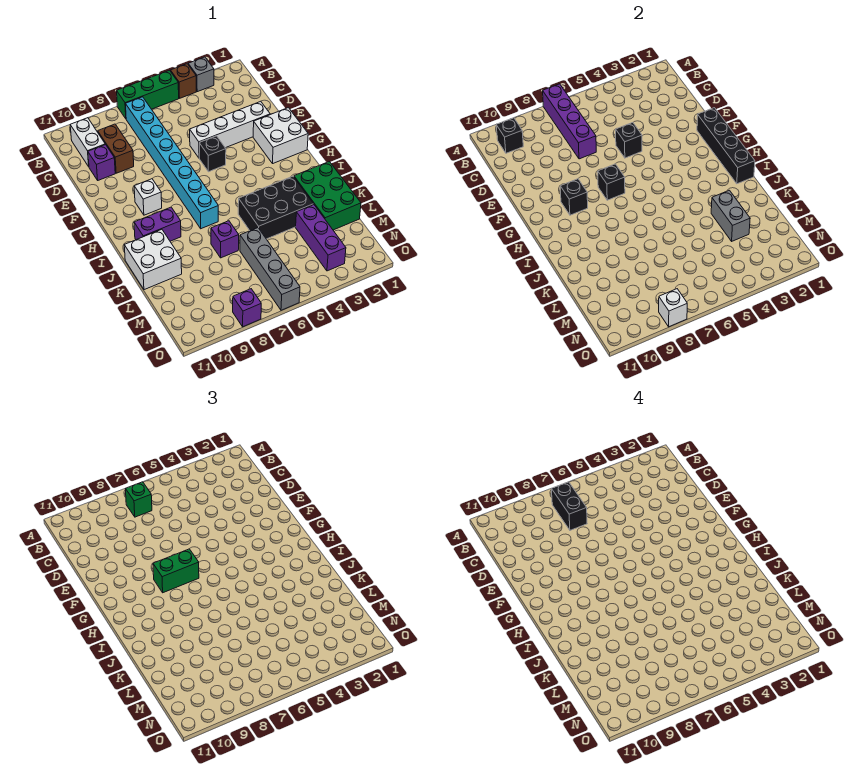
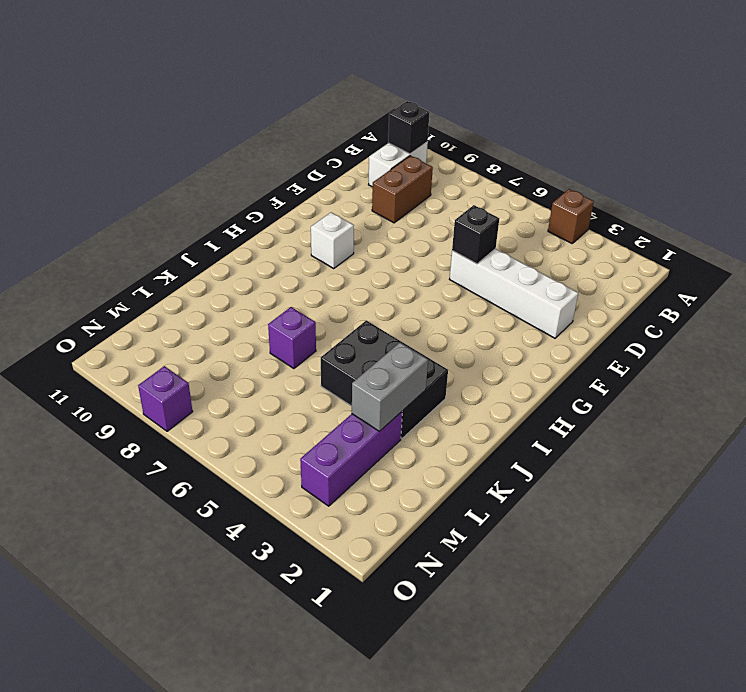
none -> grey brick A3 level 1
none -> green brick A5:A7 level 1
none -> cyan brick B7:I7 level 1
none -> purple brick D10 level 1

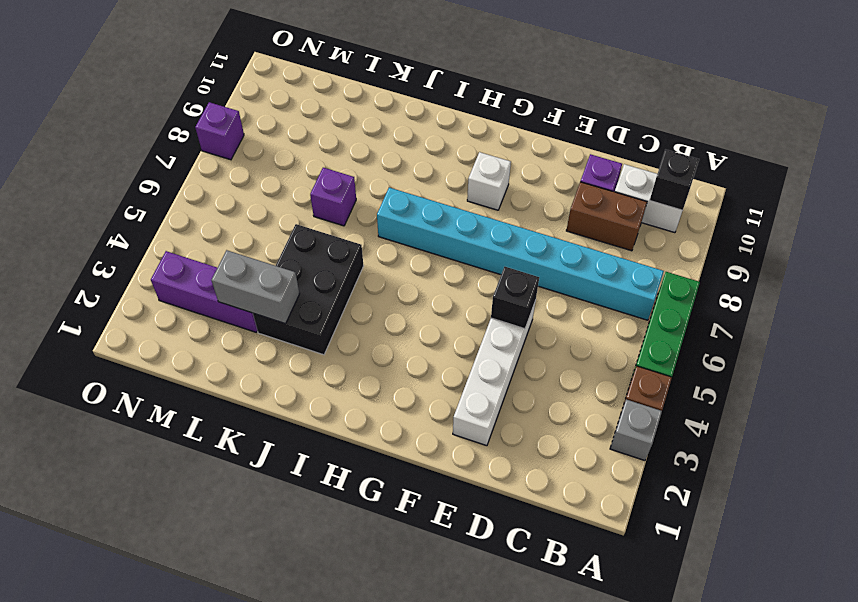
none -> white brick F1:G2 level 1
none -> black brick F5 level 1
none -> purple brick I9:I10 level 1
none -> green brick J1:L2 level 1

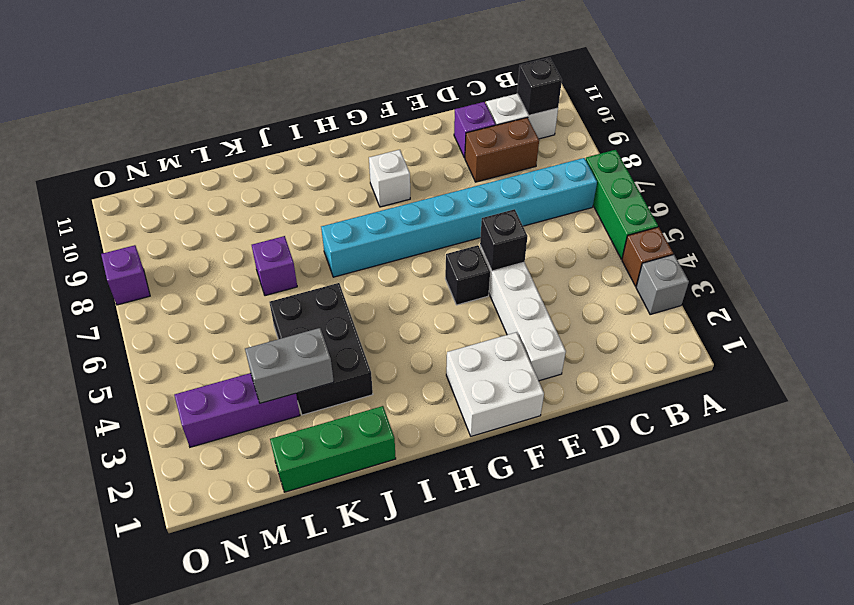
green brick J1:L1 level 1 -> green brick J1:L2 level 1
none -> purple brick I9:I10 level 1
none -> white brick J10:K11 level 1
none -> grey brick L6:O6 level 1
none -> purple brick A7:D7 level 2

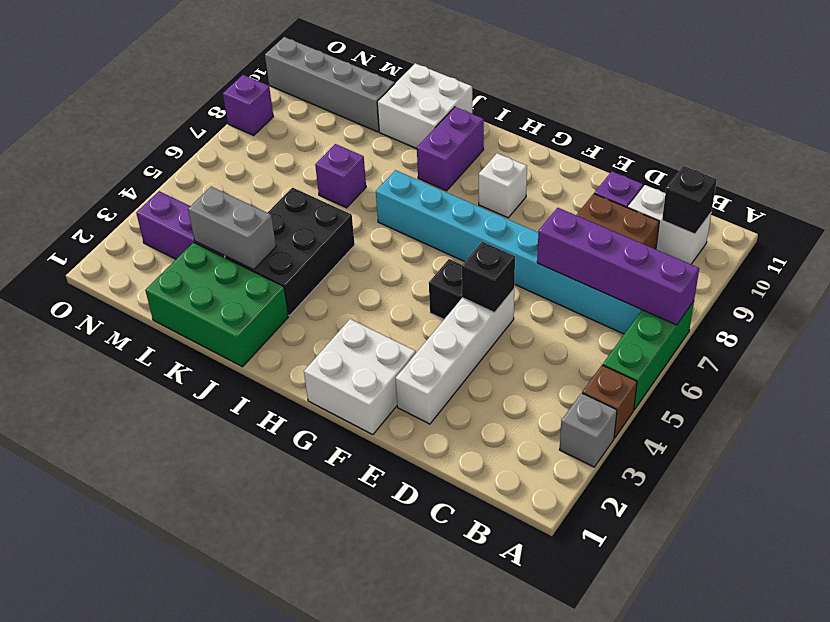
grey brick L10:O10 level 1 -> grey brick L6:O6 level 1
none -> black brick F1:I1 level 2
none -> black brick G7 level 2
none -> black brick G9 level 2
none -> white brick O8 level 2

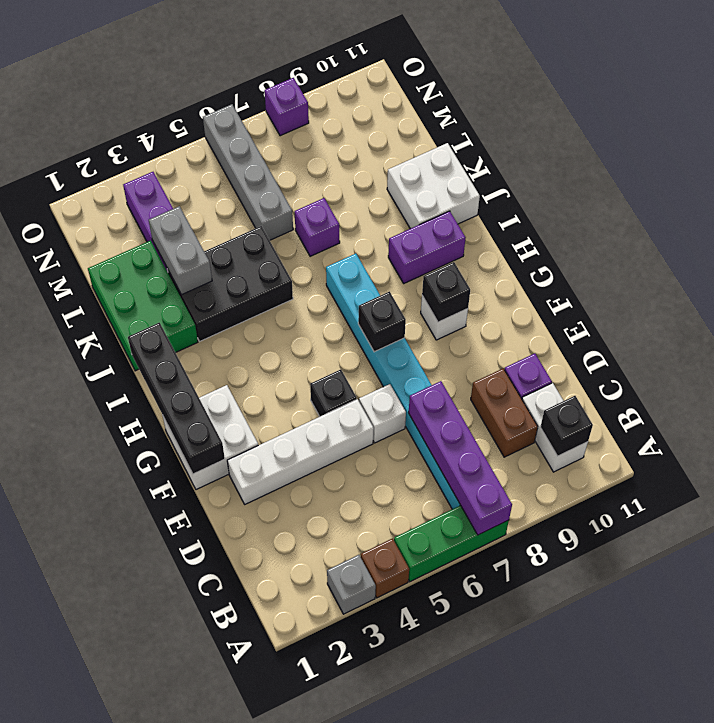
white brick E6 level 1 -> white brick O8 level 2
none -> black brick E5 level 2
none -> green brick B7 level 3
none -> green brick G7:G8 level 3
none -> black brick B7:C7 level 4

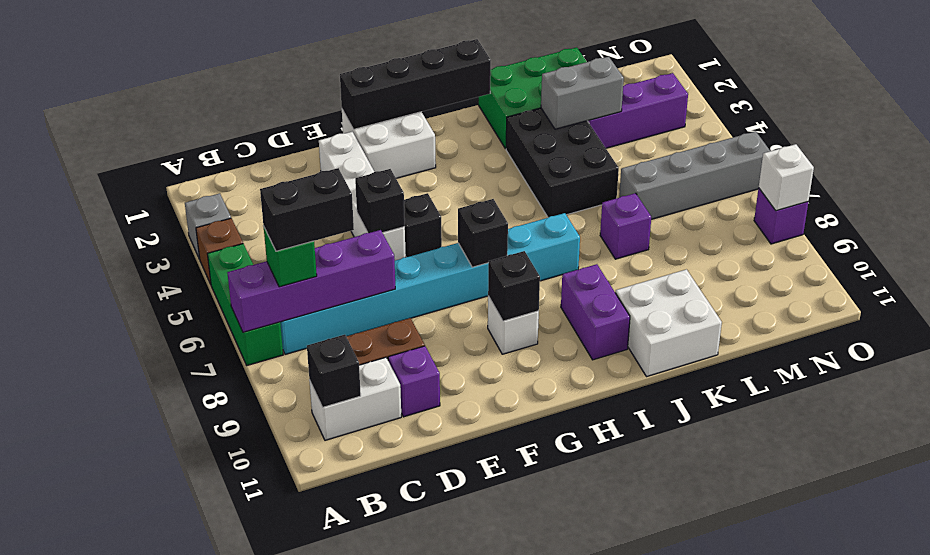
none -> green brick G7:G8 level 3

